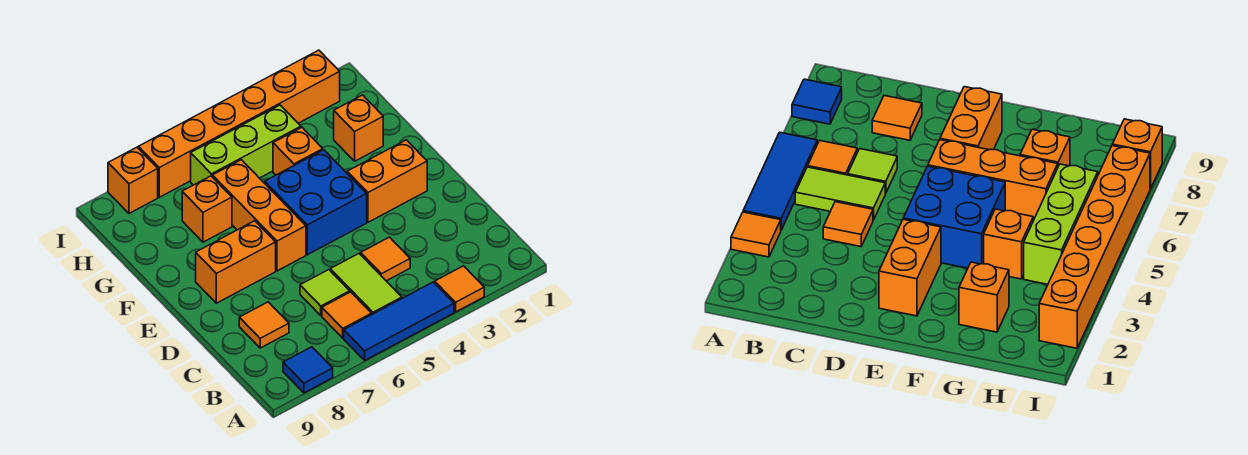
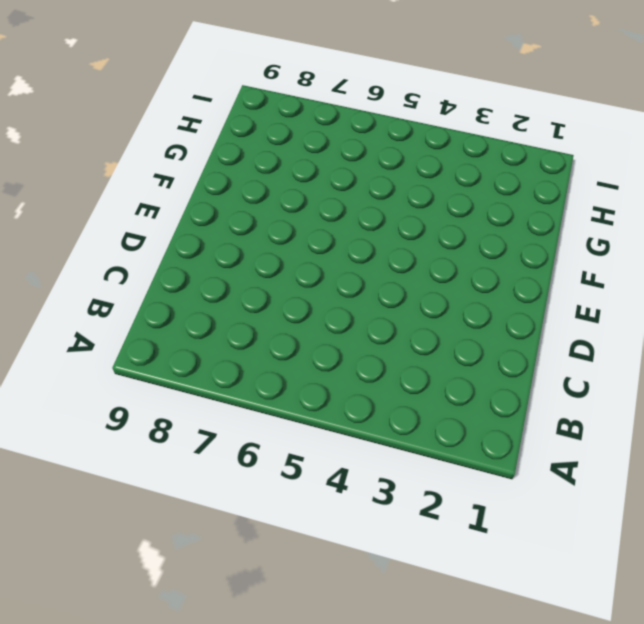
none -> orange tile A3 level 1
none -> blue tile A4:A6 level 1
none -> blue tile A8 level 1

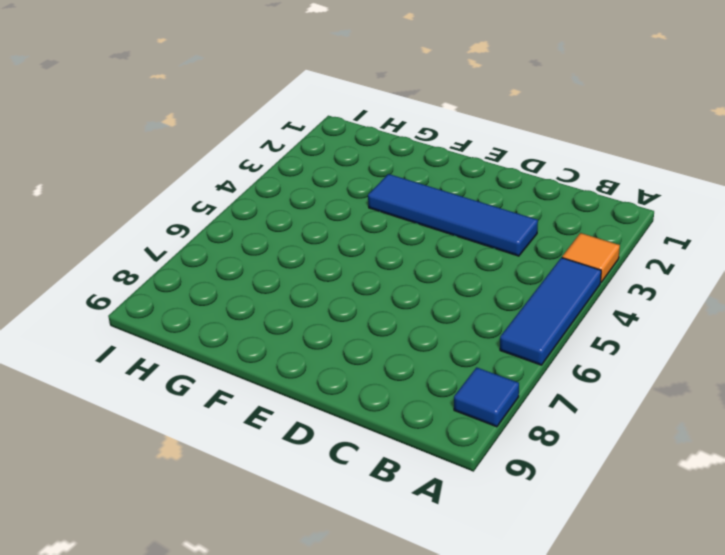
blue tile C3:F3 level 1 -> orange brick E2:E3 level 1
none -> lime tile B5:C5 level 1
none -> orange tile B6 level 1
none -> orange tile C4 level 1

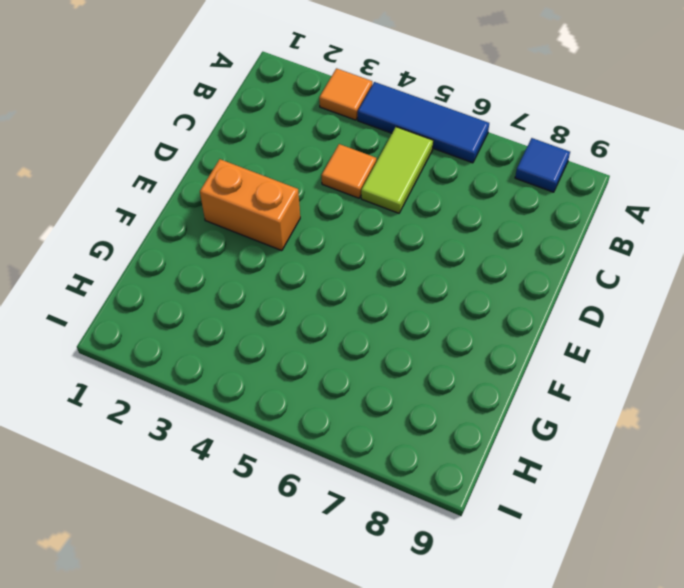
none -> orange tile B6 level 1
none -> lime tile C6 level 1
none -> orange tile C8 level 1

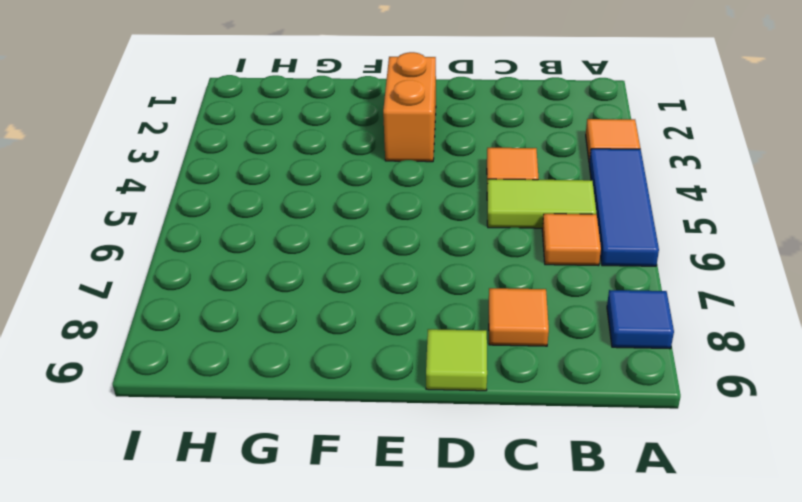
lime tile D9 level 1 -> lime tile C6 level 1
none -> blue brick E4:F5 level 1
none -> orange brick E6:G6 level 1
none -> orange brick E7:E8 level 1

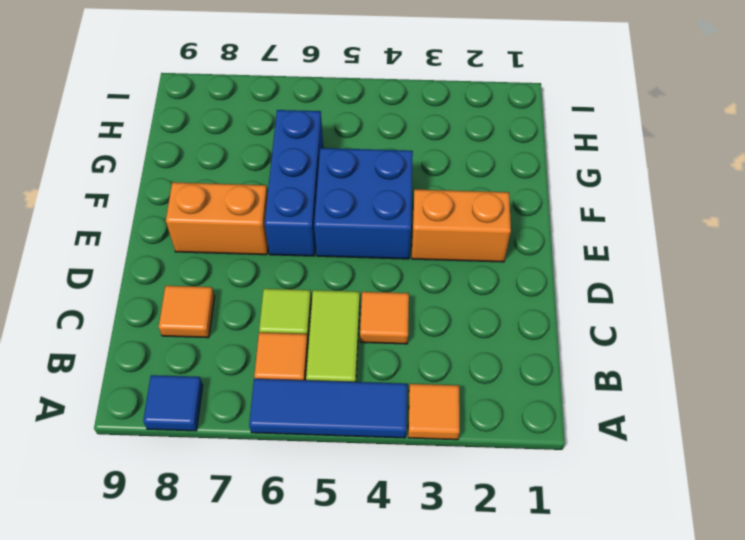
blue brick E6:G6 level 1 -> orange brick E6:G6 level 1
none -> orange brick G2 level 1
none -> orange brick G4 level 1
none -> orange brick G7 level 1

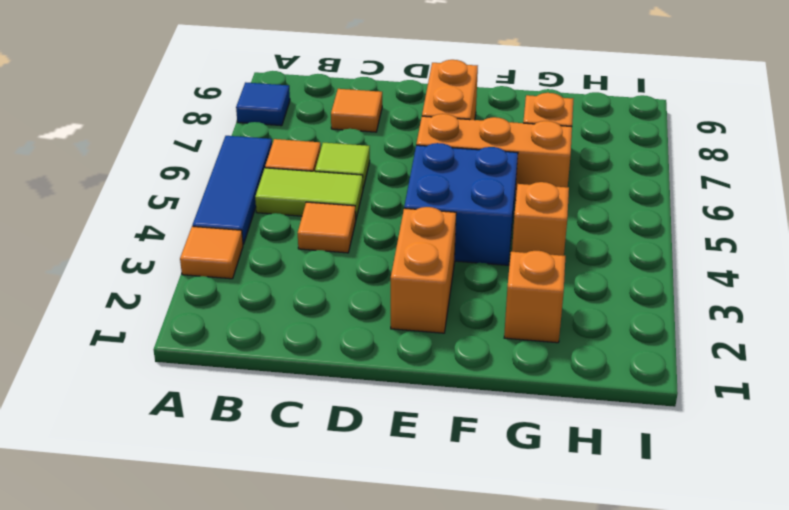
none -> lime brick H4:H6 level 1
none -> orange brick I2:I7 level 1
none -> orange brick I8 level 1

